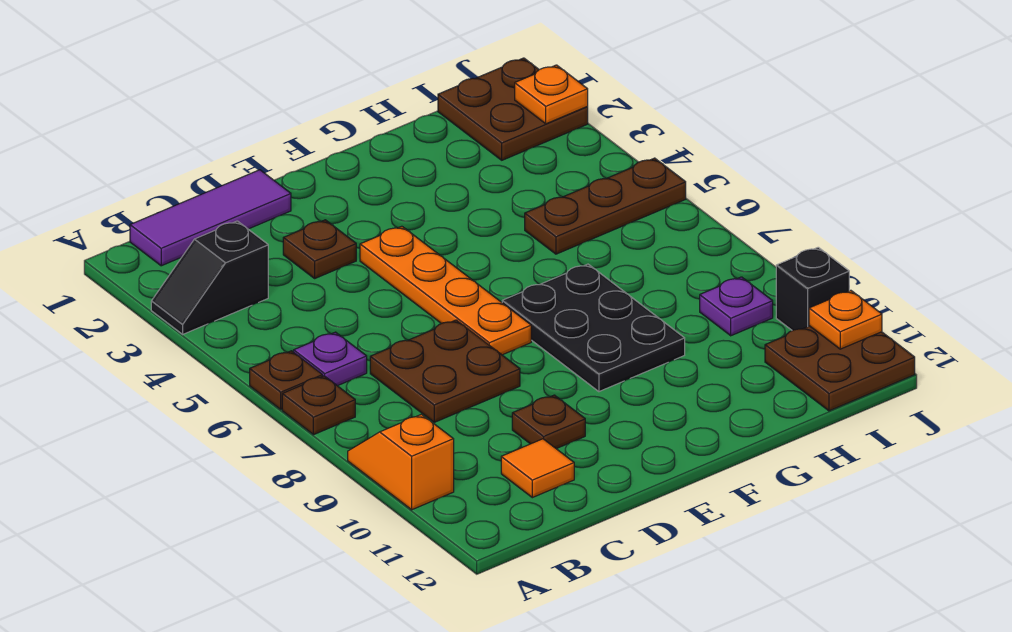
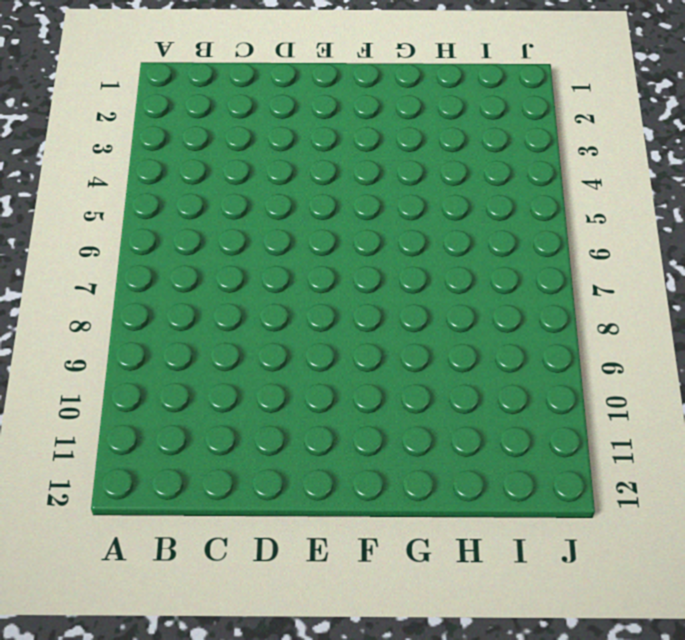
none -> black slope A3:B3 level 1 top B
none -> brown plate A6 level 1
none -> brown plate A7 level 1

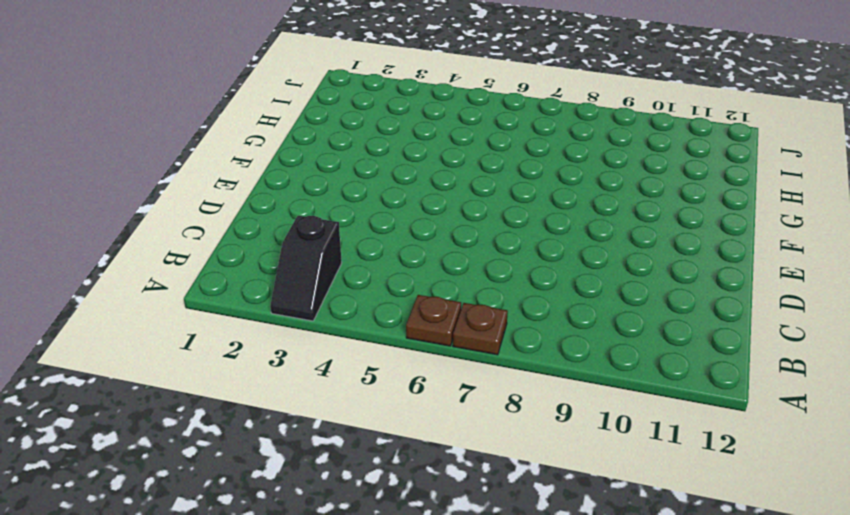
none -> orange slope A9:A10 level 1 top 10
none -> purple tile B1:D1 level 1
none -> purple plate B6 level 1

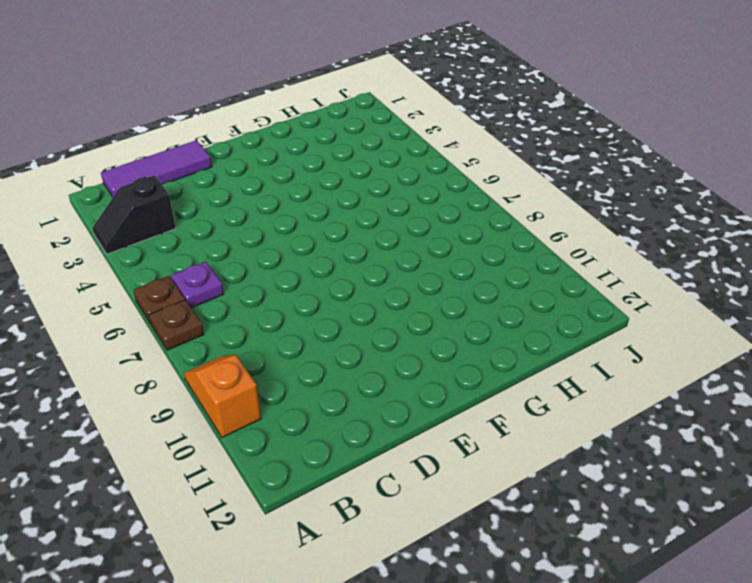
none -> brown plate C7:D8 level 1
none -> orange tile C11 level 1
none -> brown plate D3 level 1

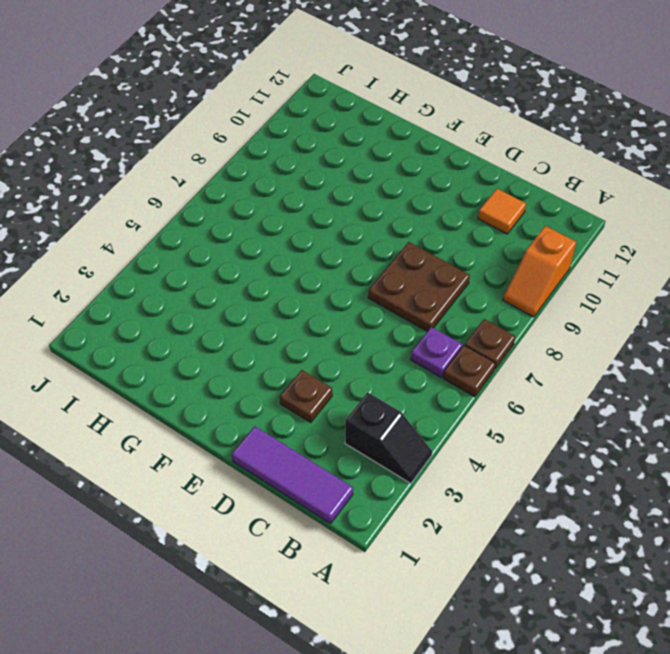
none -> brown plate D10 level 1
none -> orange plate E4:E7 level 1
none -> black plate F7:G9 level 1

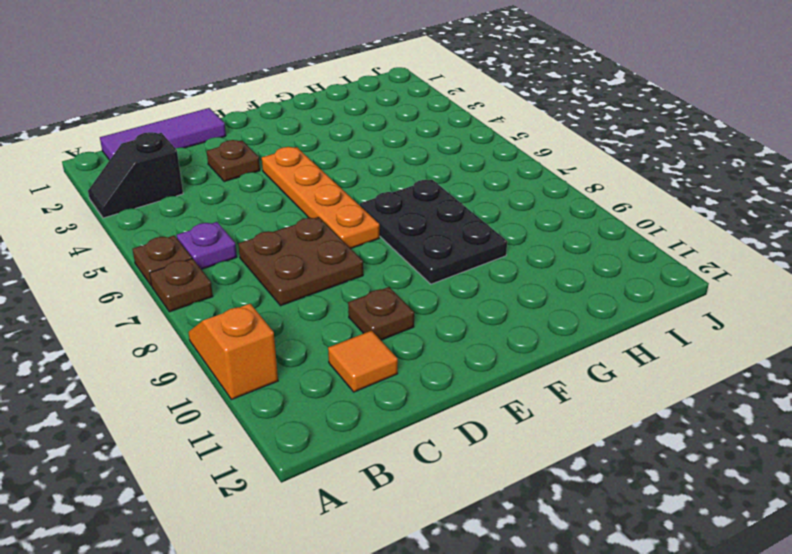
none -> brown plate H5:J5 level 1
none -> brown plate I1:J2 level 1
none -> purple plate I9 level 1

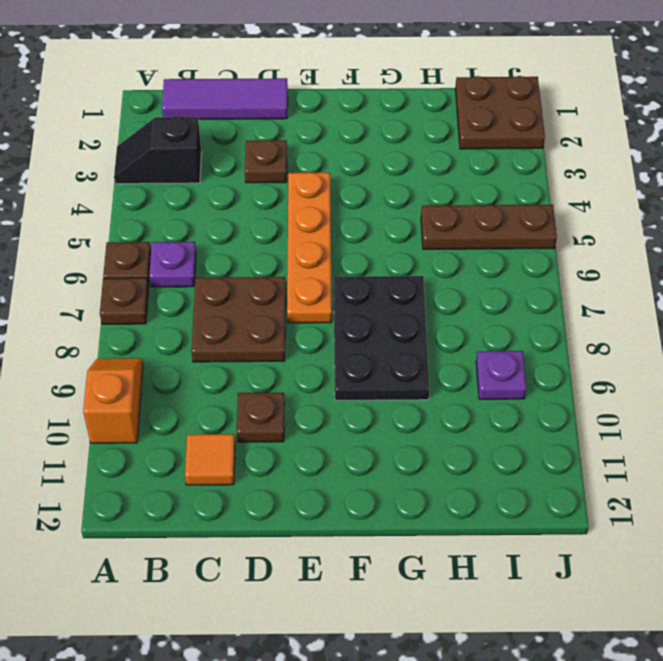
none -> brown plate I11:J12 level 1
none -> black brick J10 level 1
none -> orange plate J2 level 2

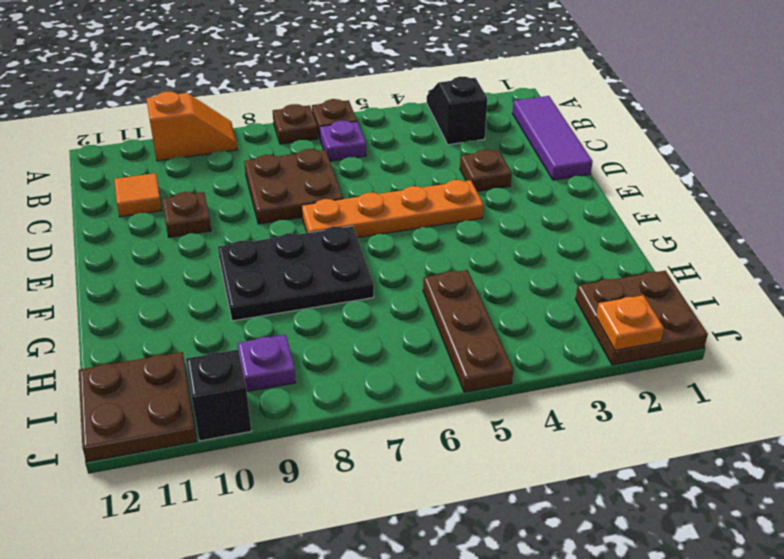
none -> orange plate J11 level 2

